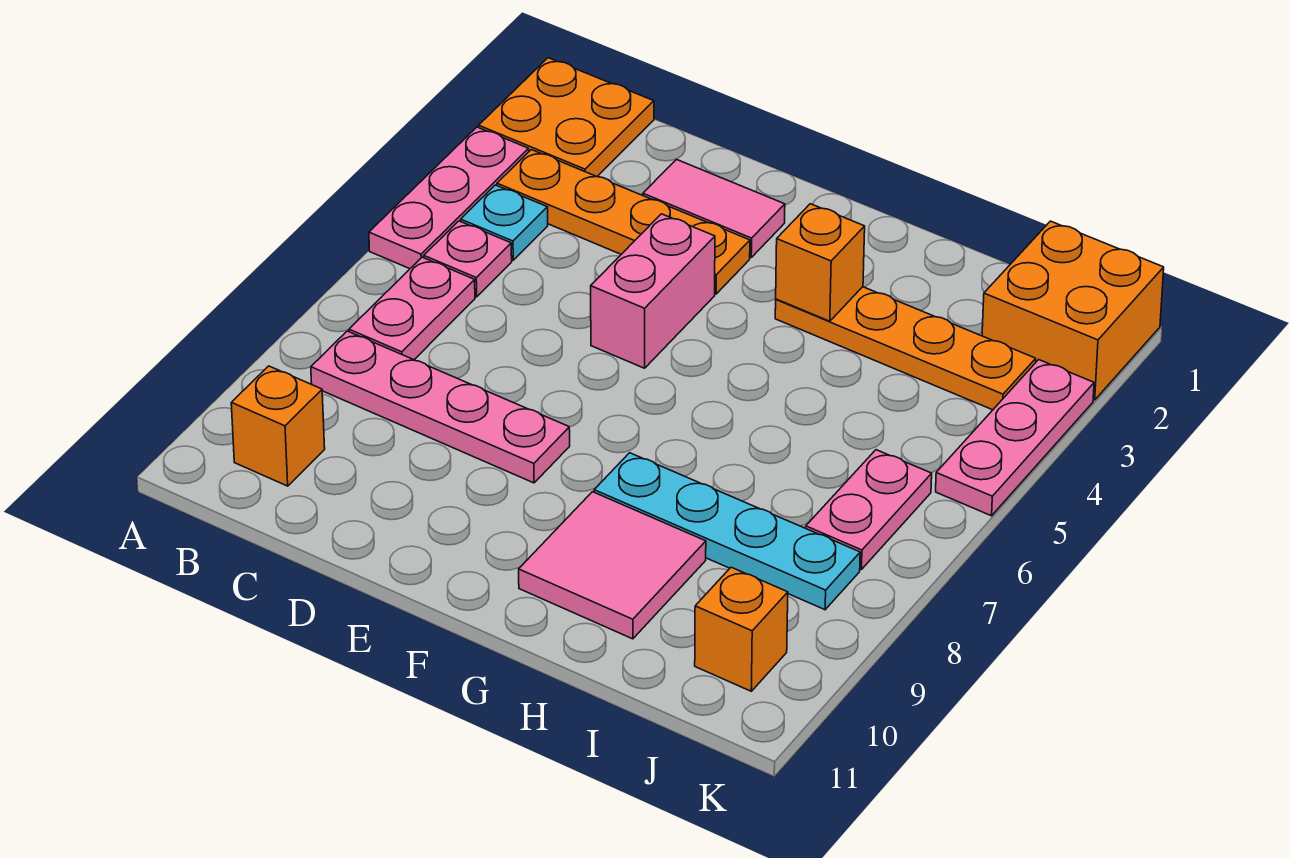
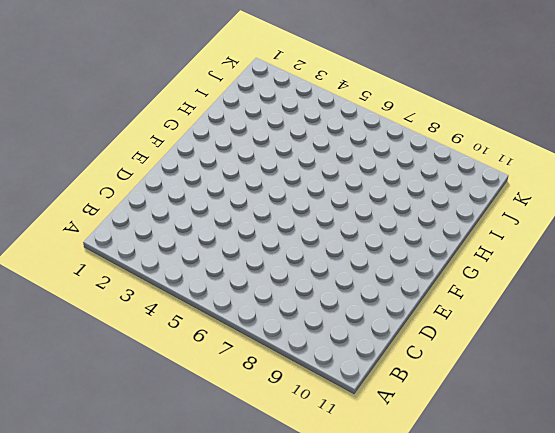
none -> orange plate A1:B2 level 1
none -> pink plate A3:A5 level 1
none -> orange plate B3:E3 level 1

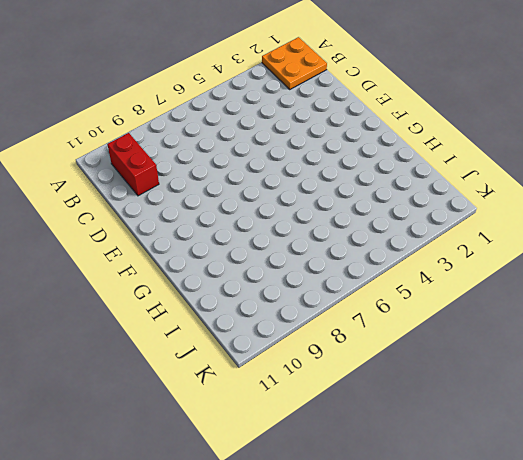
red brick B10:C10 level 1 -> orange brick B10 level 1
none -> pink plate A3:A5 level 1
none -> orange plate B3:E3 level 1
none -> cyan plate B4 level 1

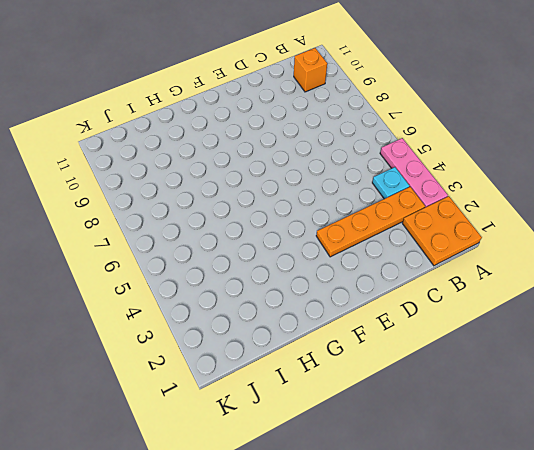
none -> pink plate B5 level 1
none -> pink plate B6:B7 level 1
none -> pink plate B8:E8 level 1

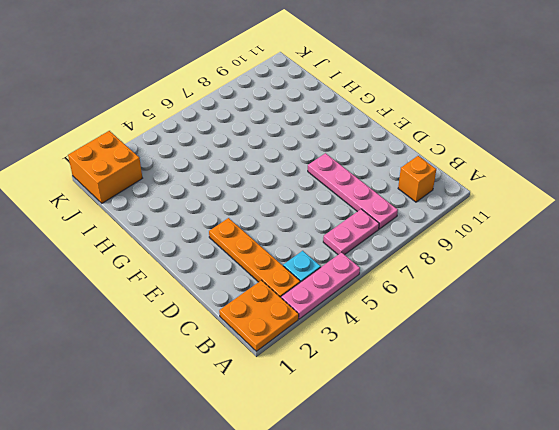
none -> pink plate B5 level 1
none -> pink tile D2:E2 level 1
none -> pink brick E4:E5 level 1

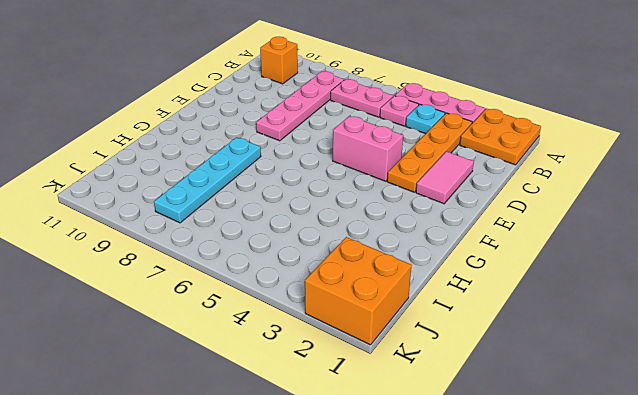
none -> orange plate G3:J3 level 1
none -> pink tile G9:H10 level 1
none -> pink plate J6:J7 level 1

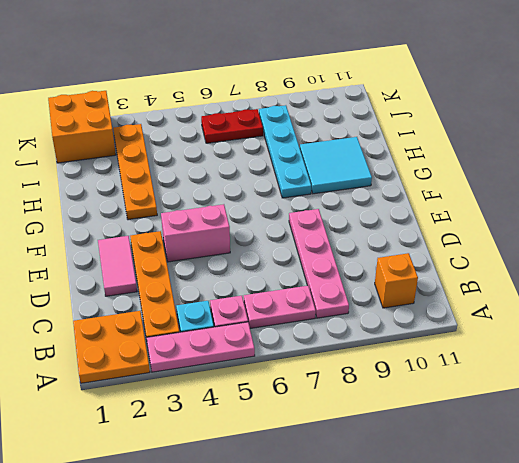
cyan tile G9:H10 level 1 -> pink tile G9:H10 level 1
red plate J6:J7 level 1 -> pink plate J6:J7 level 1
none -> orange brick J10 level 1
none -> pink plate K3:K5 level 1
none -> orange brick G3 level 2

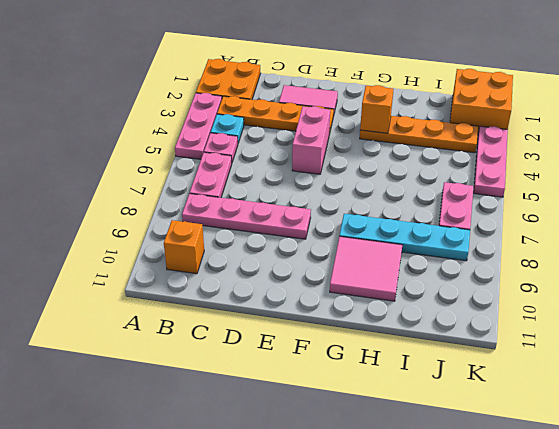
none -> orange brick J10 level 1

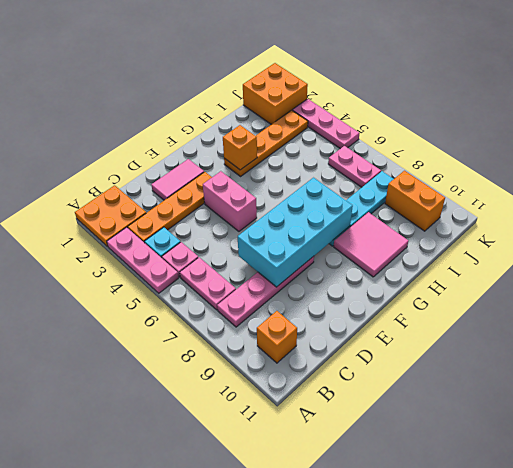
cyan brick D7:G8 level 2 -> none
orange brick J9:J10 level 1 -> orange brick J10 level 1

